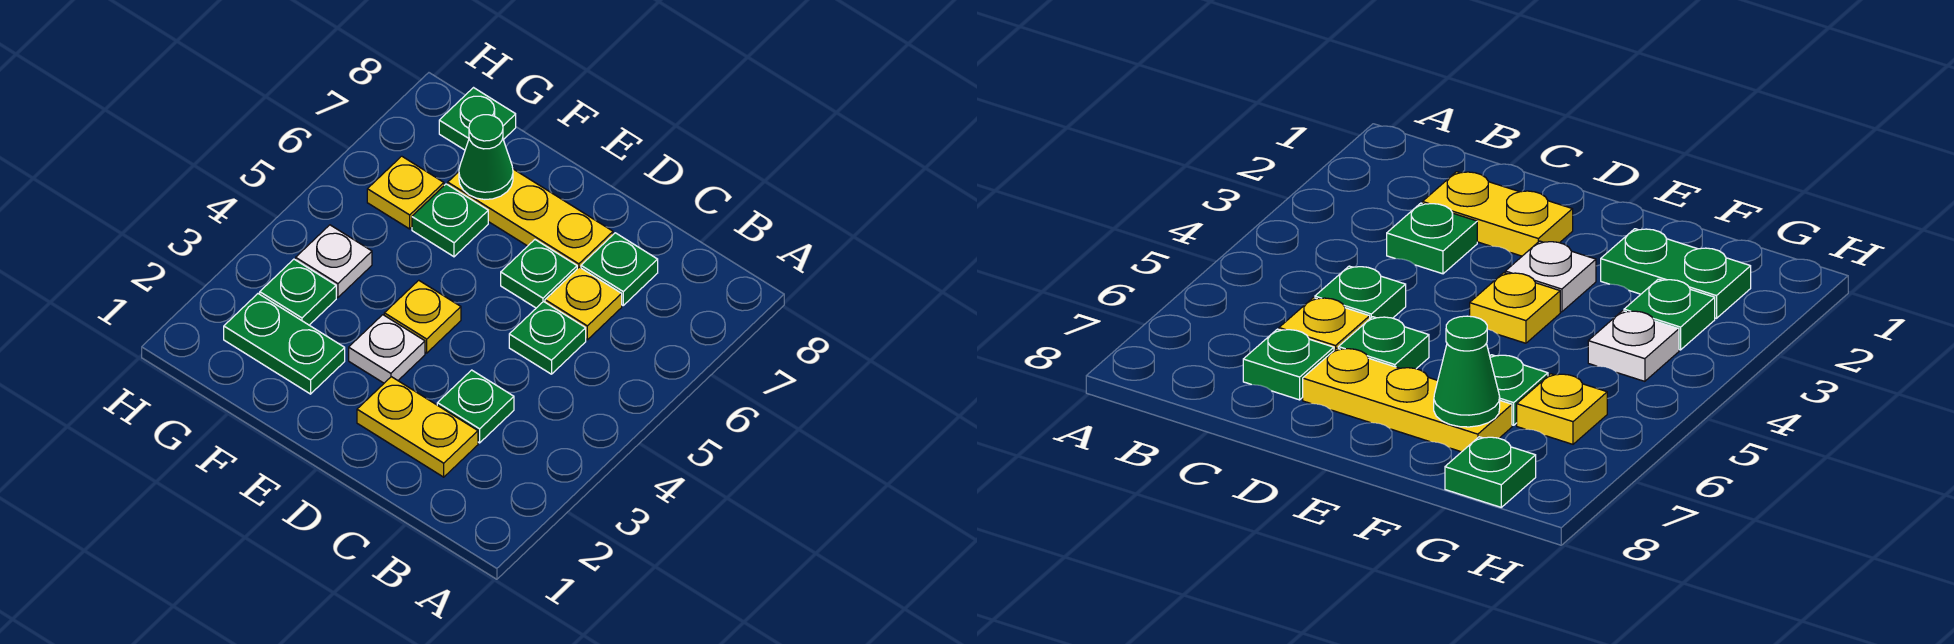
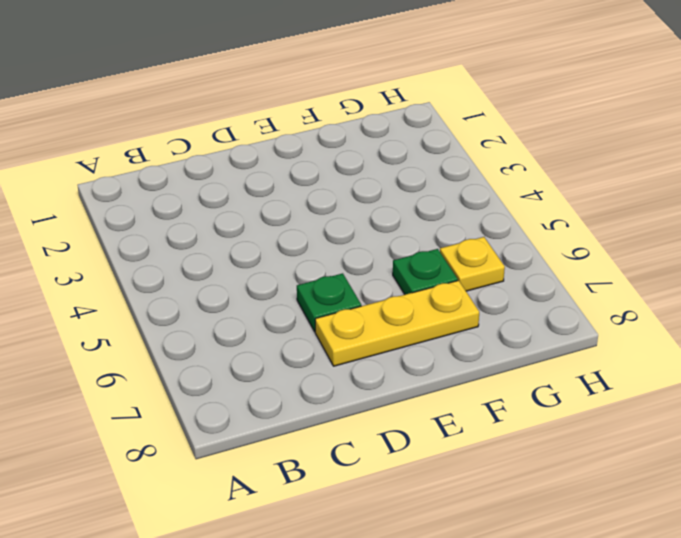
none -> yellow plate C2:D2 level 1
none -> green plate C3 level 1
none -> green plate C5 level 1

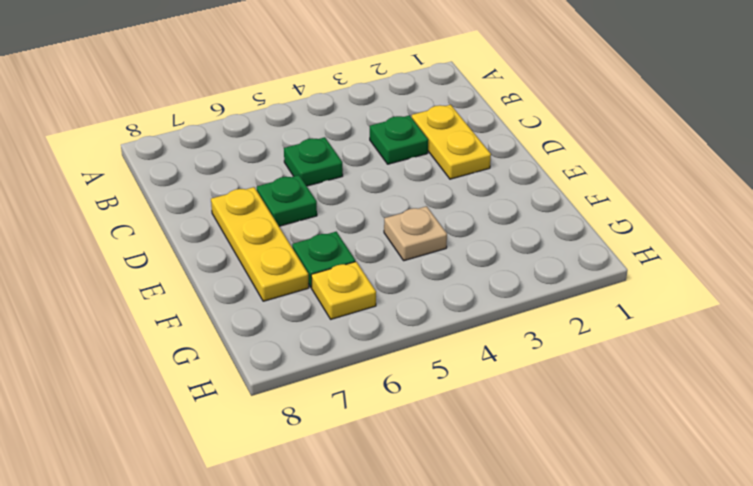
tan plate F4 level 1 -> none
none -> yellow plate C6 level 1
none -> green plate C7 level 1
none -> white plate E3 level 1

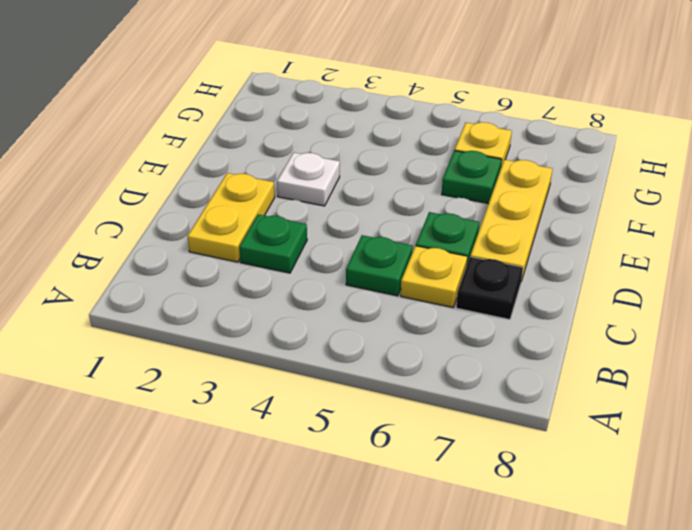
black plate C7 level 1 -> green plate C7 level 1
none -> yellow plate E4 level 1
none -> green plate F2:G2 level 1
none -> green plate G3 level 1

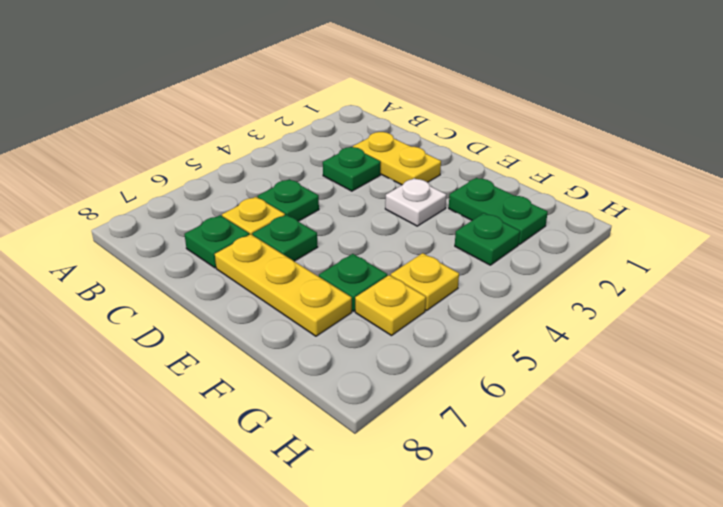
yellow plate G5 level 1 -> yellow plate E4 level 1
none -> white plate G4 level 1
none -> green plate G8 level 1
none -> green cone F7 level 2

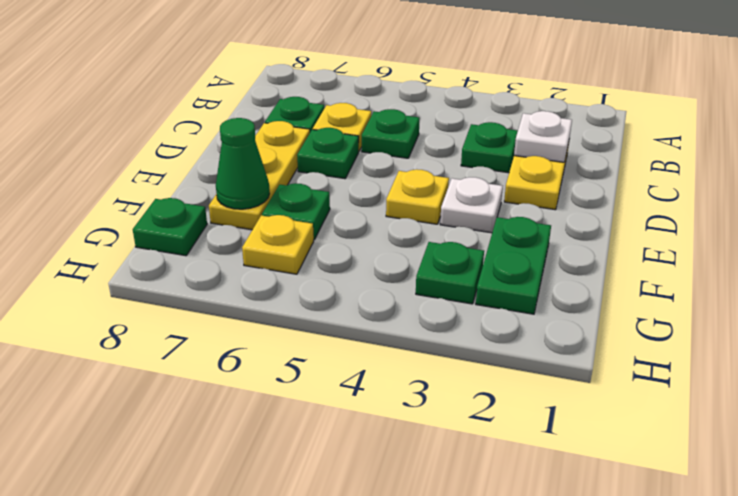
white plate C2 level 2 -> white plate G4 level 1

